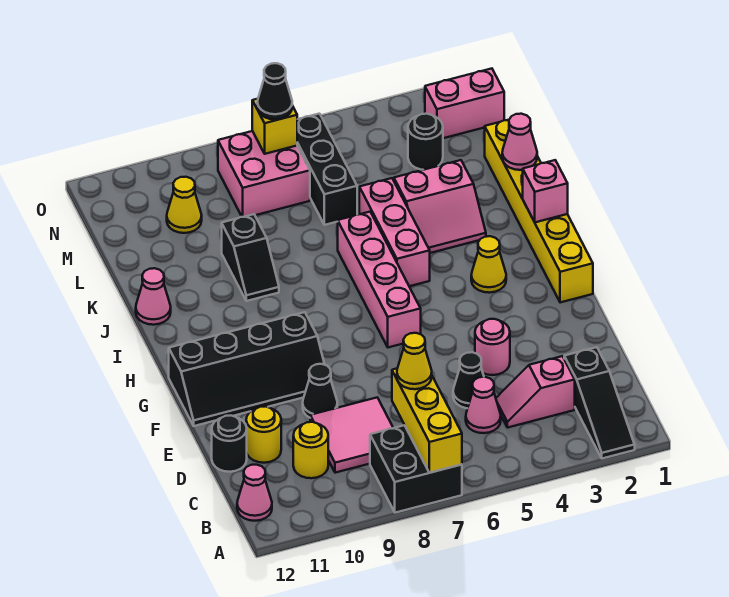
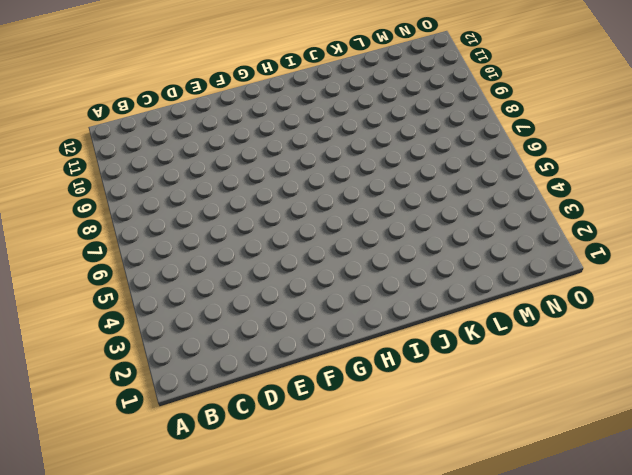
none -> black slope A2:C2 level 1 top C
none -> black brick A7:B8 level 1
none -> pink cone B12 level 1
none -> pink slope C3:C4 level 1 top 3

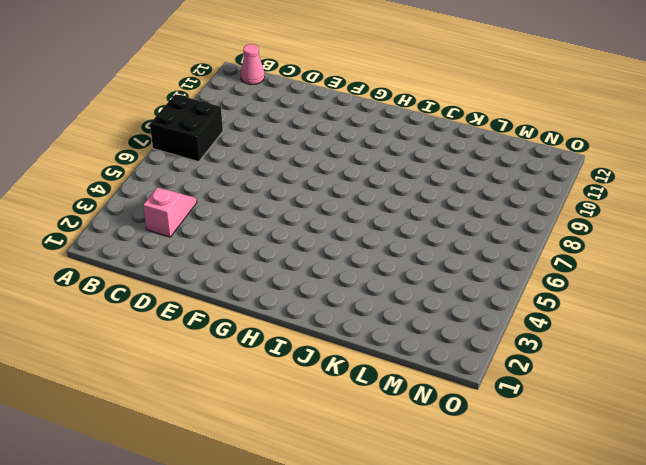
none -> black slope A2:C2 level 1 top C
none -> pink cone C5 level 1
none -> pink tile C8:D9 level 1
none -> yellow round brick C10 level 1

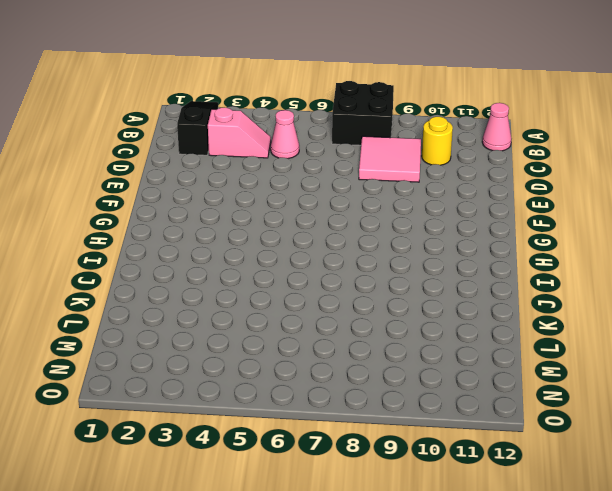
none -> black cone D5 level 1
none -> yellow round brick D11 level 1
none -> black round brick D12 level 1
none -> pink round brick E4 level 1

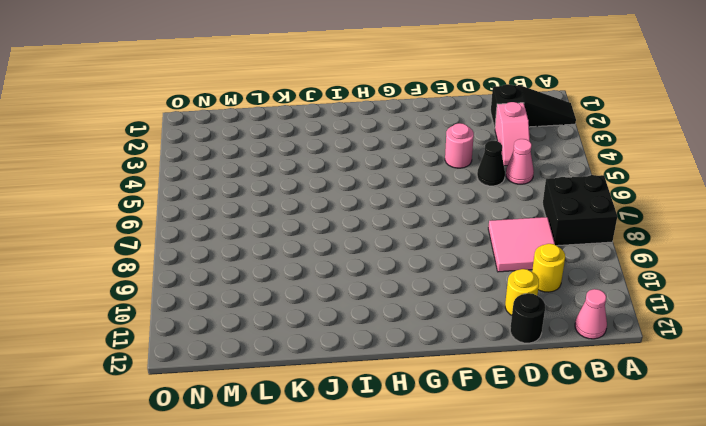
none -> black cone E9 level 1
none -> black slope F9:G12 level 1 top G
none -> yellow brick G1:L1 level 1
none -> pink brick G6:J6 level 1

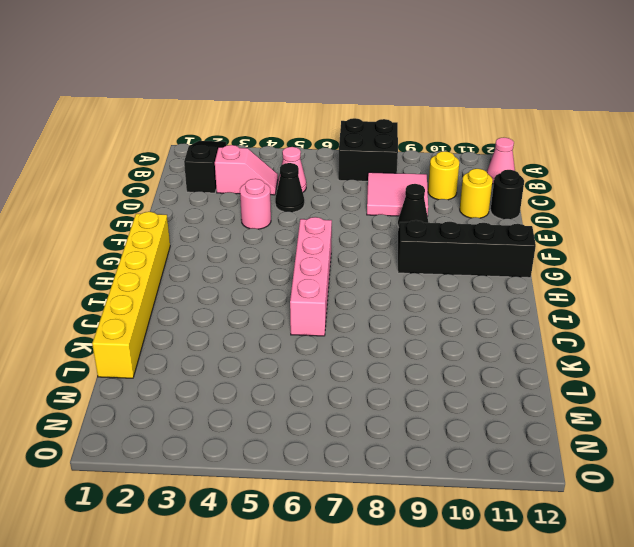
none -> yellow cone H3 level 1
none -> pink brick I5:K5 level 1
none -> pink slope J3:K4 level 1 top K
none -> black slope J9:K9 level 1 top K

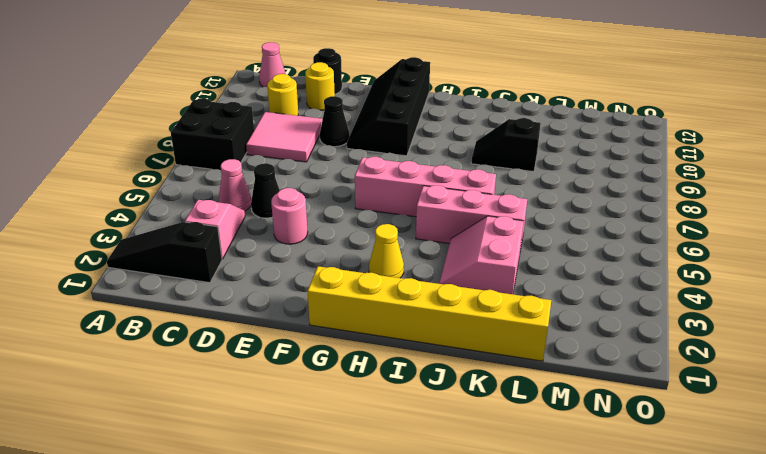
none -> pink cone J12 level 1
none -> black brick L6:N6 level 1
none -> black round brick M3 level 1
none -> pink brick M7:N8 level 1

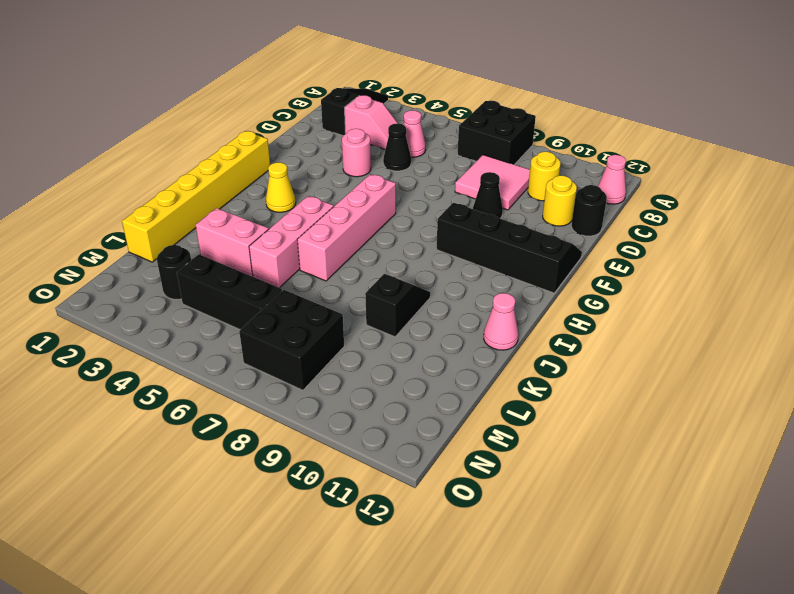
black brick M4:M6 level 1 -> black brick L6:N6 level 1
black brick M7:N8 level 1 -> pink brick M7:N8 level 1
none -> yellow cone M10 level 1
none -> pink brick N1:N2 level 1
none -> yellow brick A7:C7 level 2
none -> pink brick I1 level 2

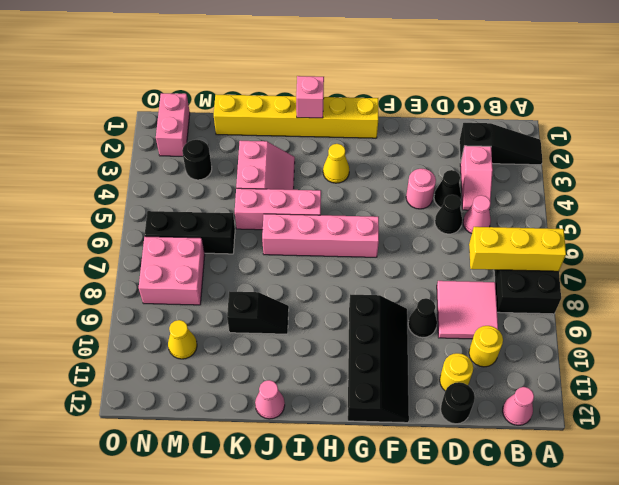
black cone D4 level 1 -> black cone N7 level 3
none -> pink cone K1 level 2
none -> yellow brick N7 level 2
none -> yellow cone C7 level 3

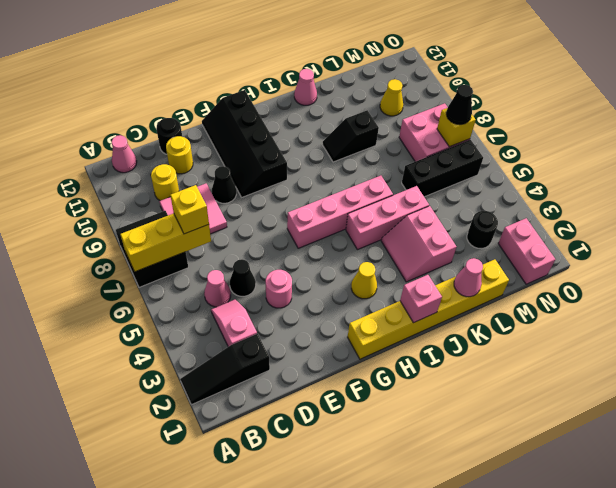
yellow brick C7 level 3 -> yellow cone C7 level 3

